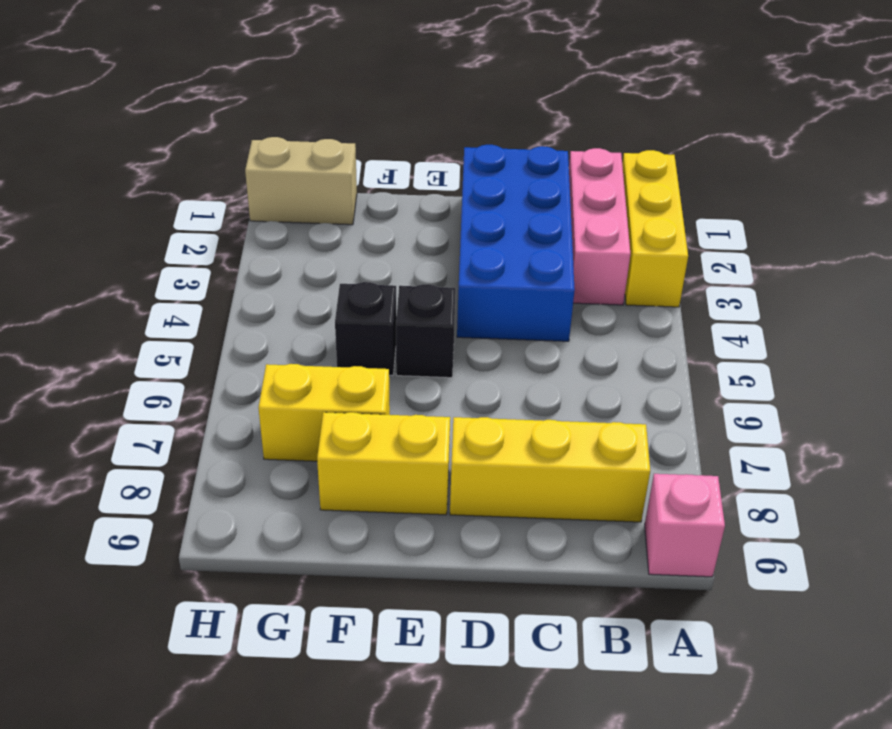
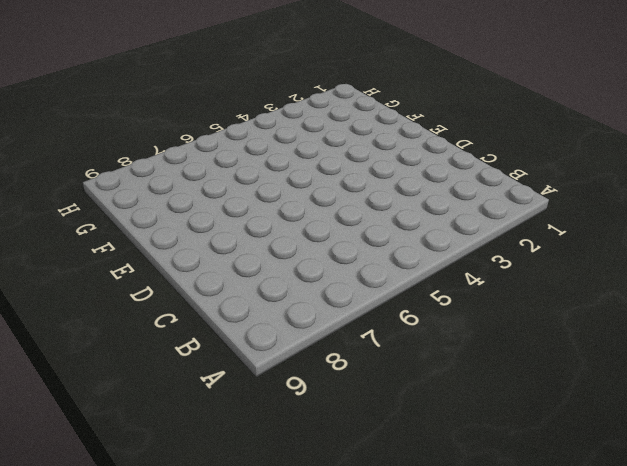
none -> yellow brick A1:A3 level 1
none -> pink brick A9 level 1

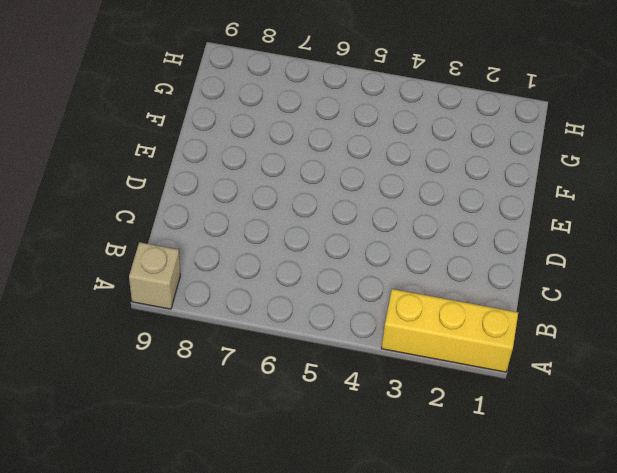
tan brick A9 level 1 -> pink brick A9 level 1
none -> pink brick B1:B3 level 1
none -> yellow brick B8:D8 level 1

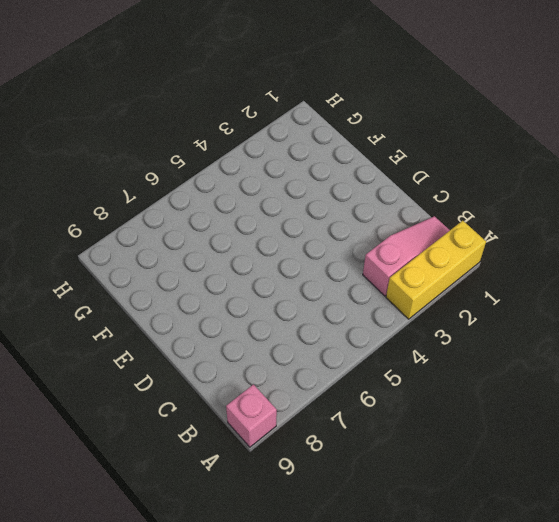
pink slope B1:B3 level 1 top 3 -> pink brick B1:B3 level 1
none -> yellow brick B8:D8 level 1
none -> blue brick C1:D4 level 1

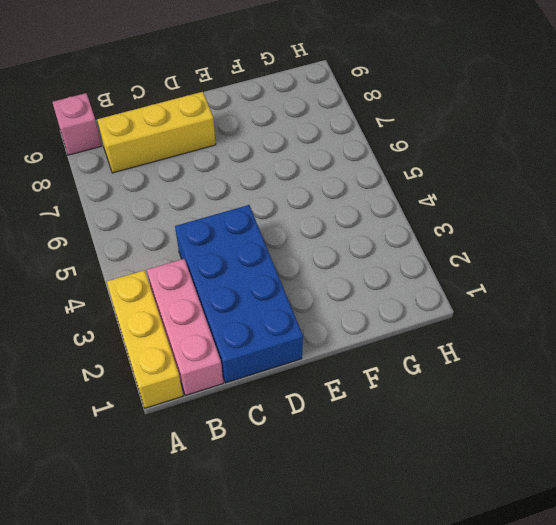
none -> black brick E5 level 1
none -> yellow brick E8:F8 level 1

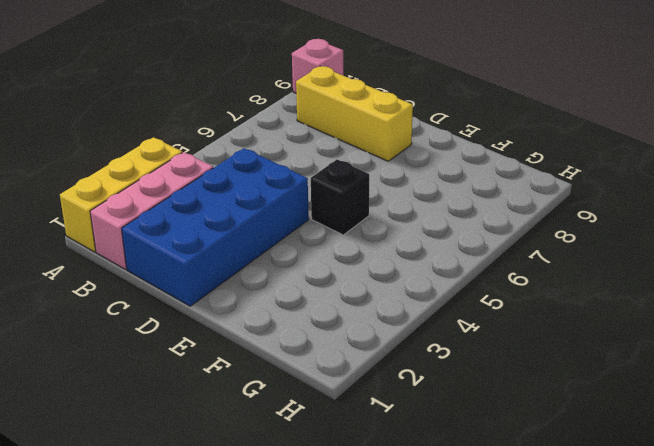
none -> yellow brick E8:F8 level 1
none -> black brick F5 level 1

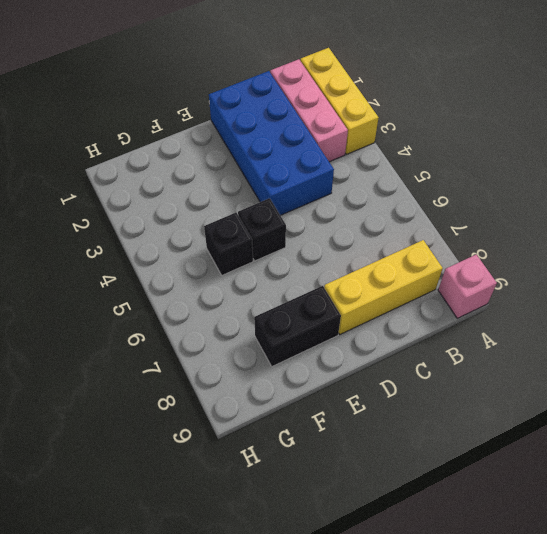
black brick E8:F8 level 1 -> yellow brick E8:F8 level 1
none -> yellow brick F7:G7 level 1
none -> tan brick G1:H1 level 1

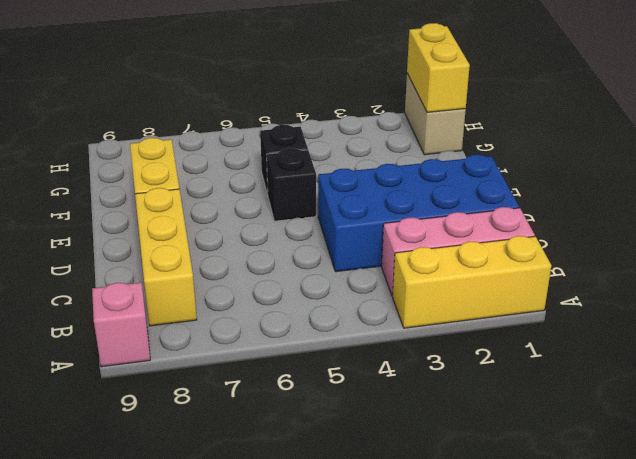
yellow brick G1:H1 level 2 -> yellow brick F7:G7 level 1

